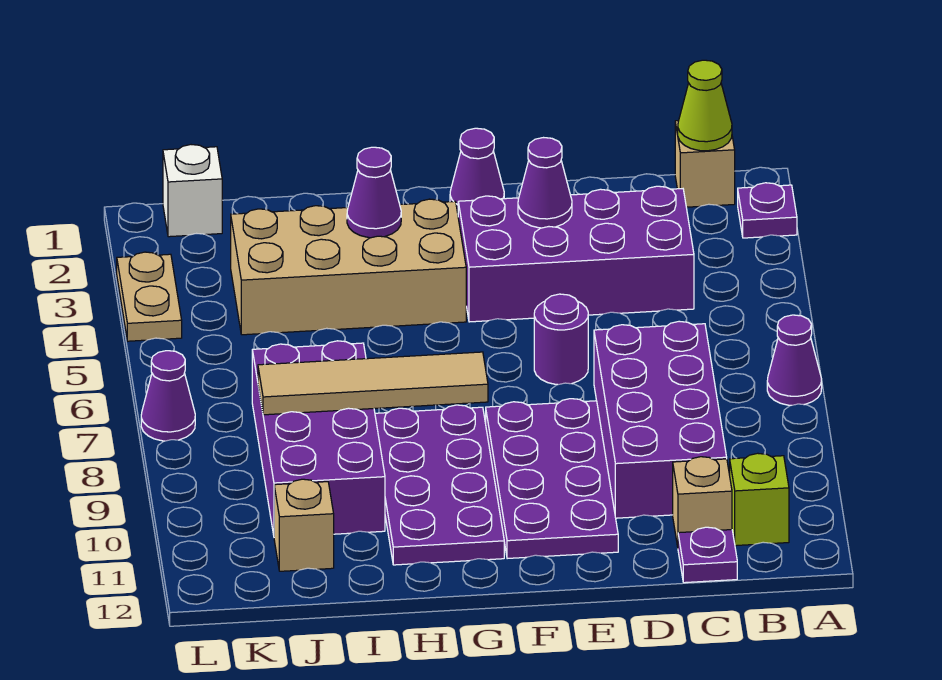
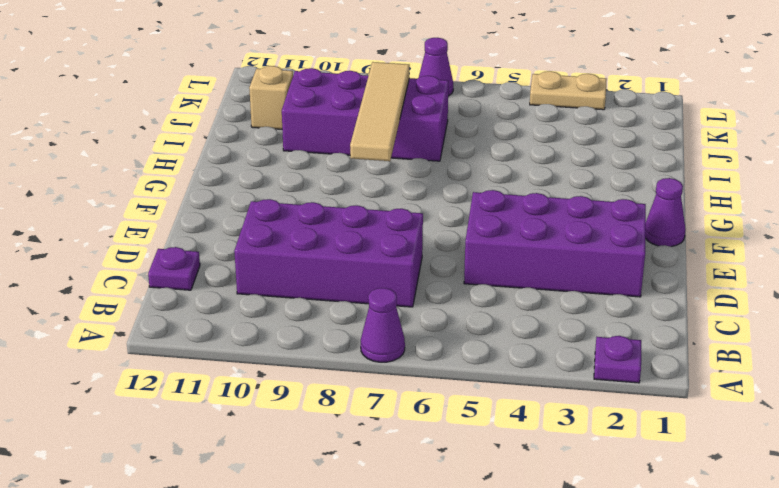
purple brick D2:E5 level 1 -> purple brick C3:F4 level 1
none -> tan brick B1 level 1
none -> lime brick B11 level 1
none -> tan brick C11 level 1

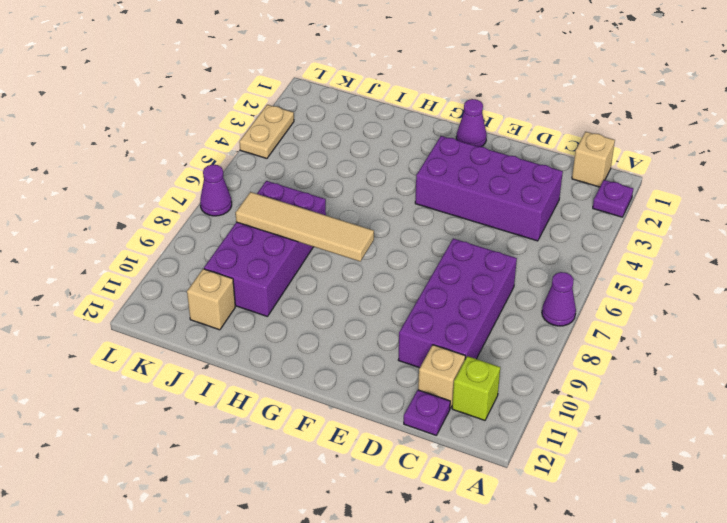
none -> purple round brick E6 level 1
none -> purple plate E8:F11 level 1
none -> tan brick G3:J4 level 1

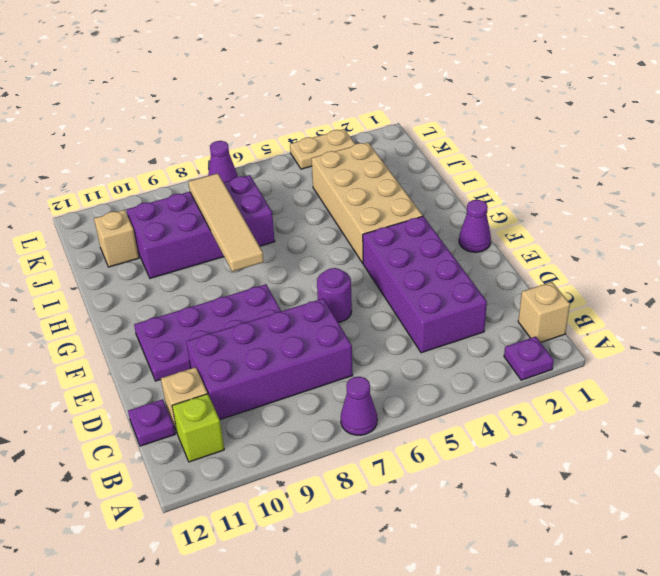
none -> purple plate G8:H11 level 1
none -> white brick K1 level 1
none -> lime cone B1 level 2

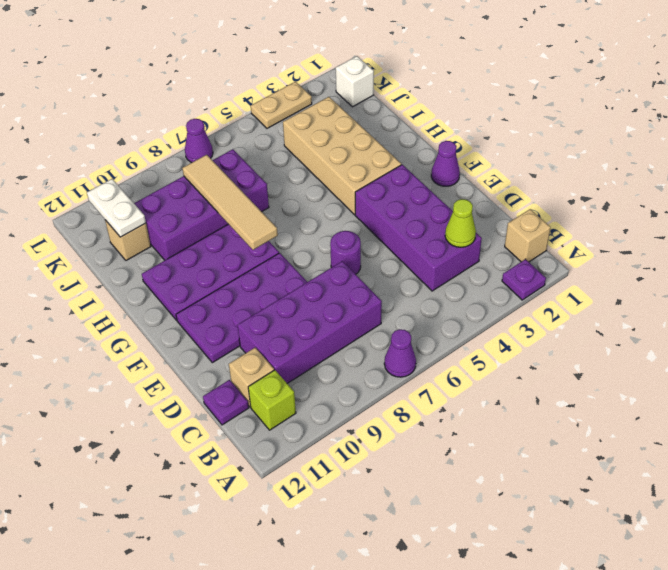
lime cone C3 level 2 -> lime cone B1 level 2
white plate J11:K11 level 2 -> none
none -> purple cone E3 level 2
none -> purple cone H3 level 2

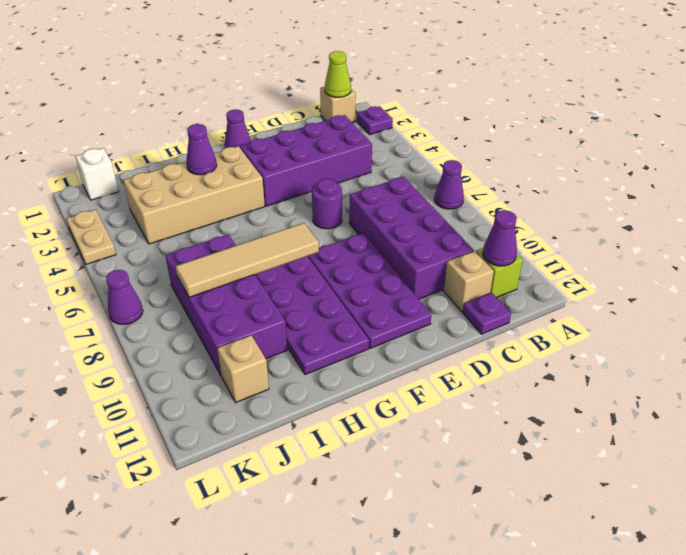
purple cone B11 level 2 -> purple cone E3 level 2

